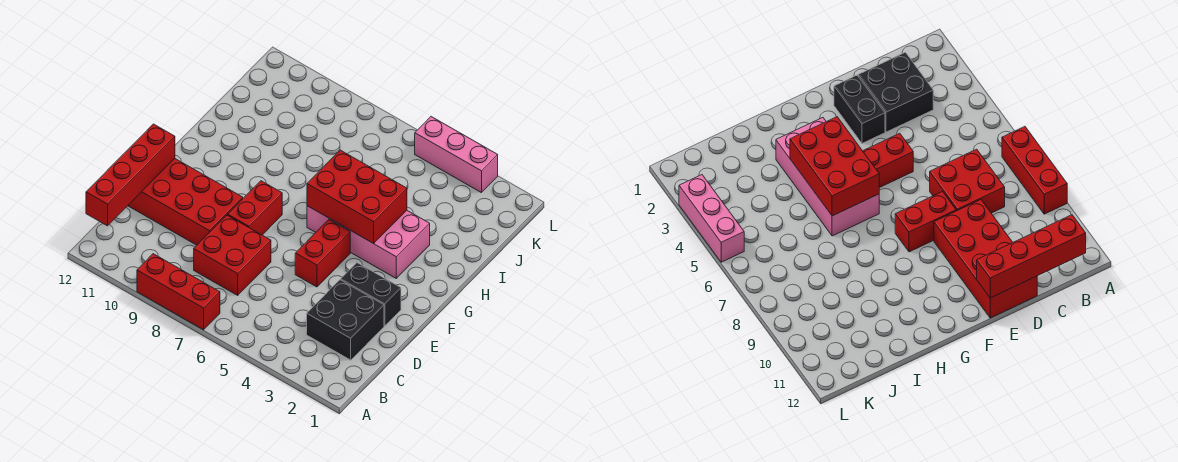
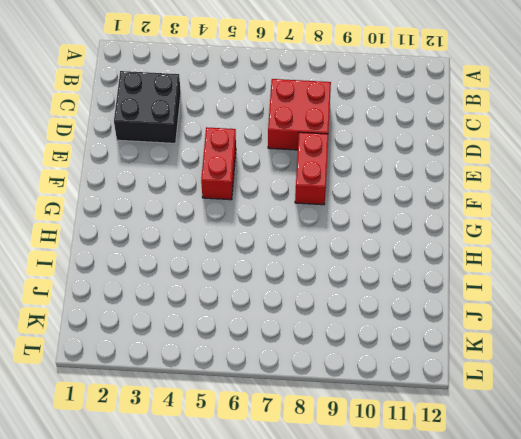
none -> red brick A7:A9 level 1
none -> red brick D9:E12 level 1

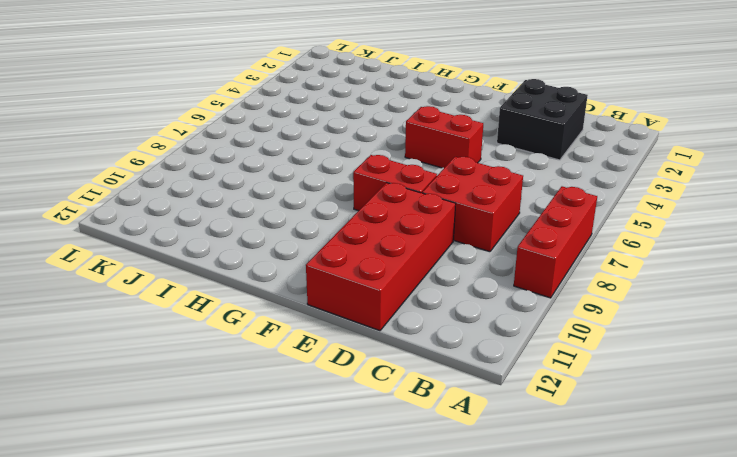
none -> black brick E2:E3 level 1
none -> pink brick G3:H6 level 1

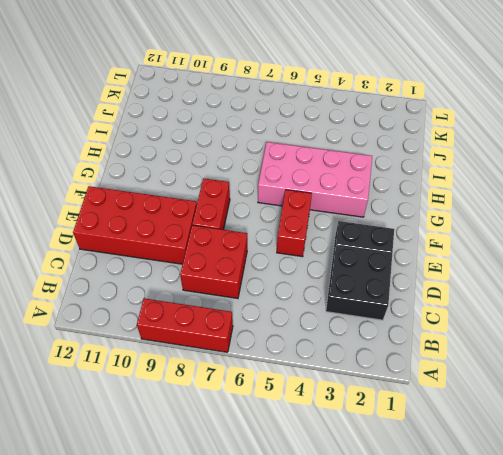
none -> pink brick L3:L5 level 1
none -> red brick B12:E12 level 2

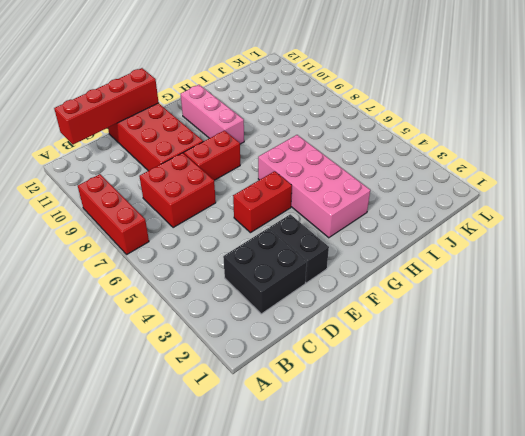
pink brick G9:G11 level 1 -> pink brick L3:L5 level 1
none -> red brick G4:H6 level 2

